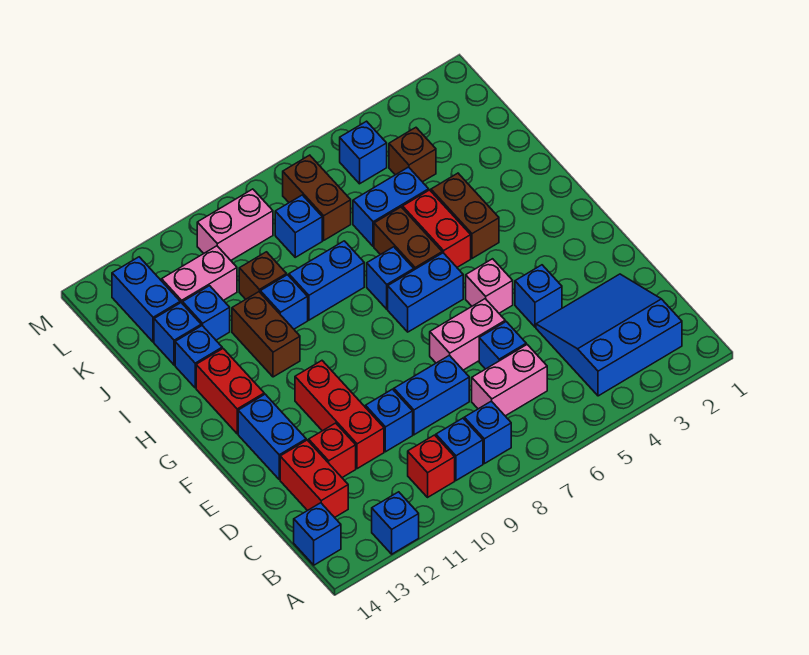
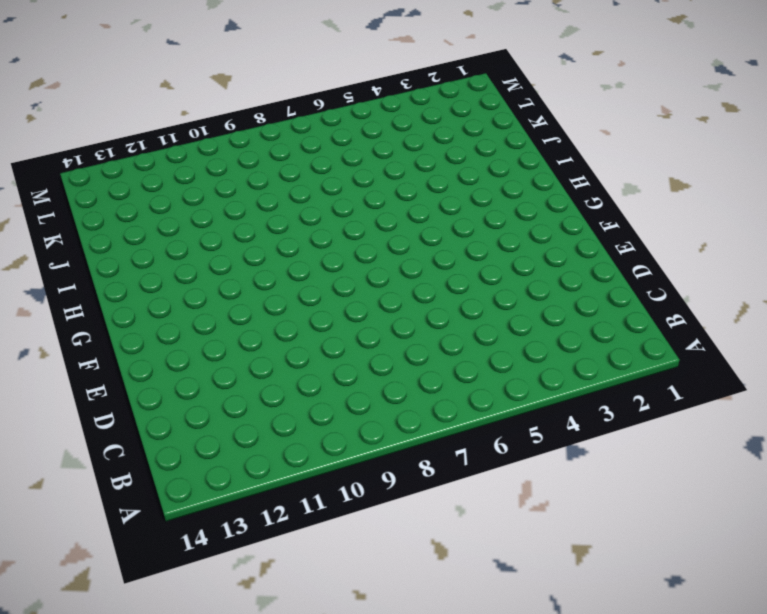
none -> blue brick A12 level 1
none -> blue slope B2:D4 level 1 top B
none -> blue brick B8 level 1
none -> blue brick B9 level 1

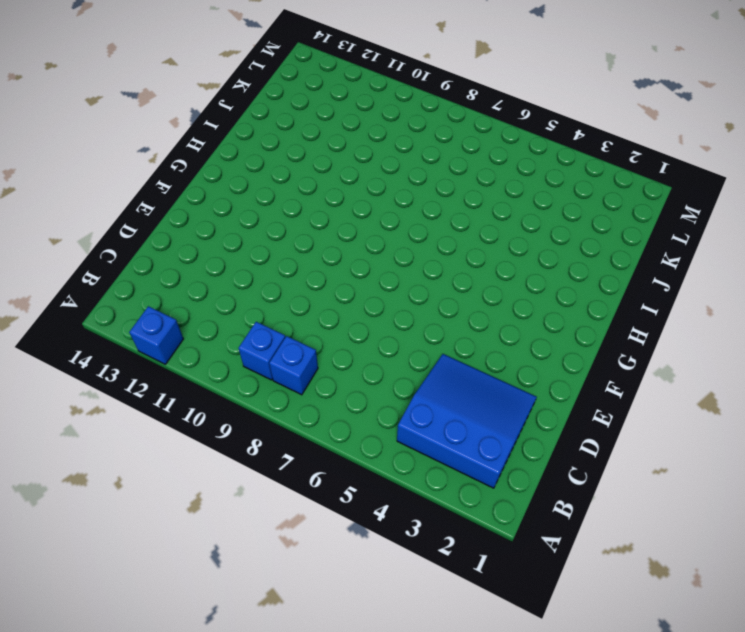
none -> red brick B10 level 1
none -> blue brick B14 level 1
none -> pink brick C6:C7 level 1
none -> red brick C13:D13 level 1

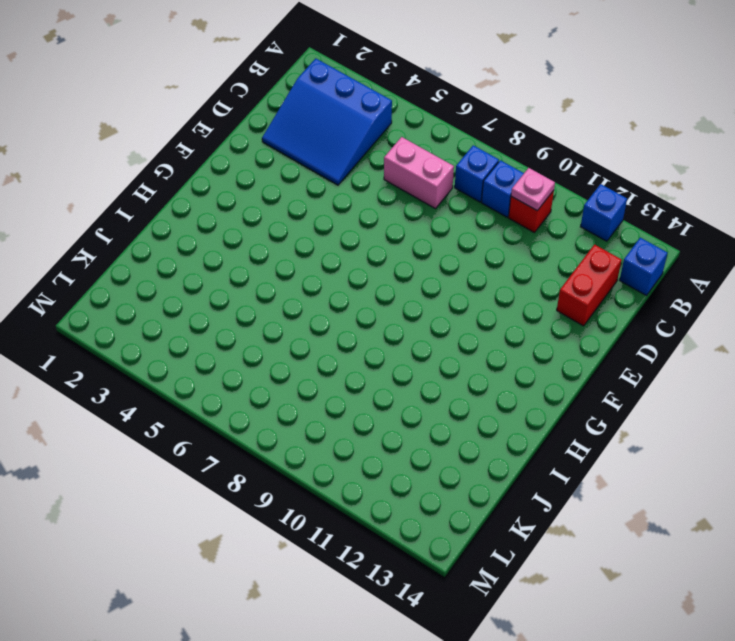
pink plate B10 level 2 -> none
none -> blue brick D6 level 1
none -> blue brick D8:D9 level 1
none -> blue brick D10 level 1
none -> red brick D11:F11 level 1

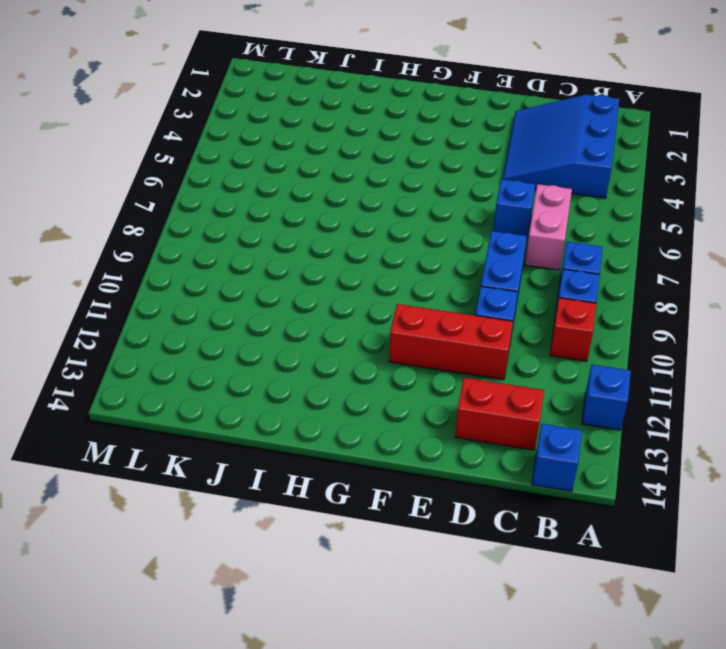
none -> red brick D12 level 1
none -> blue brick E4 level 1
none -> pink brick E6:E7 level 1
none -> blue brick E13:F13 level 1

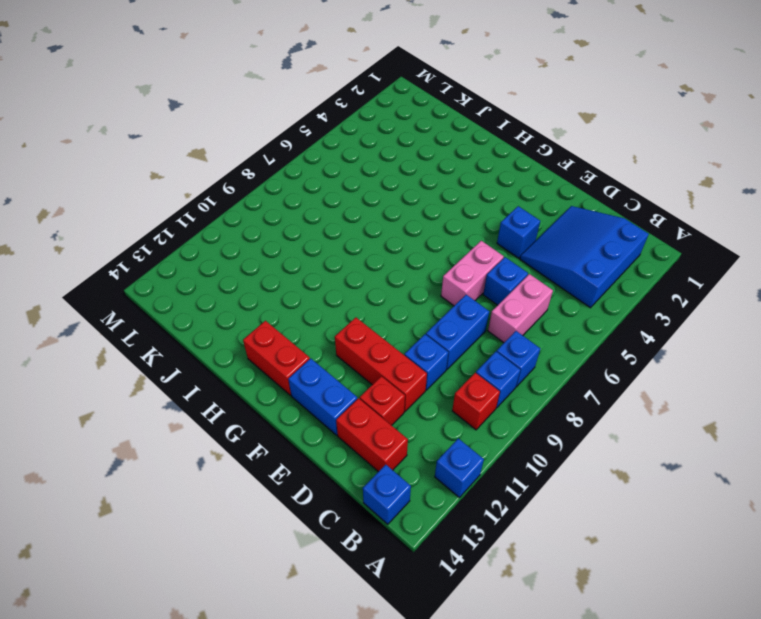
none -> pink brick F5 level 1
none -> blue brick G6:G7 level 1
none -> brown brick H4:I4 level 1
none -> red brick H5:I5 level 1

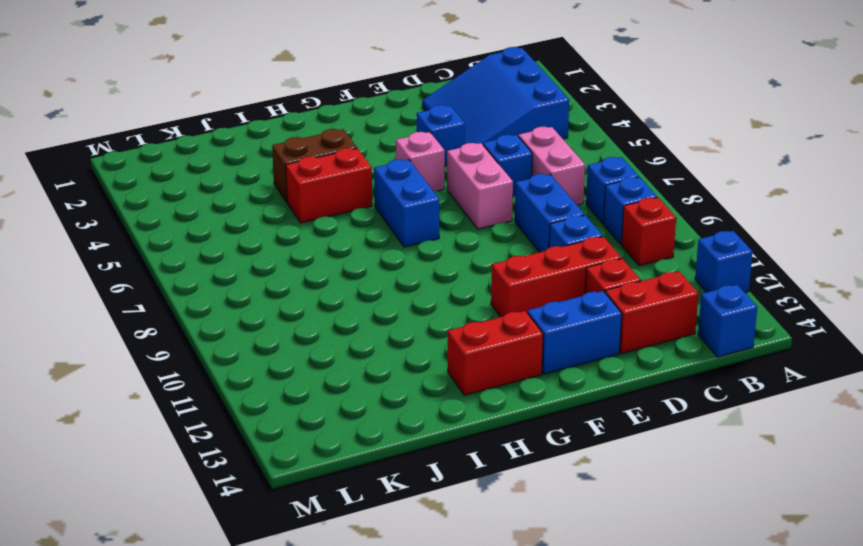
none -> brown brick H6:I6 level 1
none -> blue brick H7 level 1
none -> brown brick H11:I11 level 1
none -> blue brick I8:I9 level 1

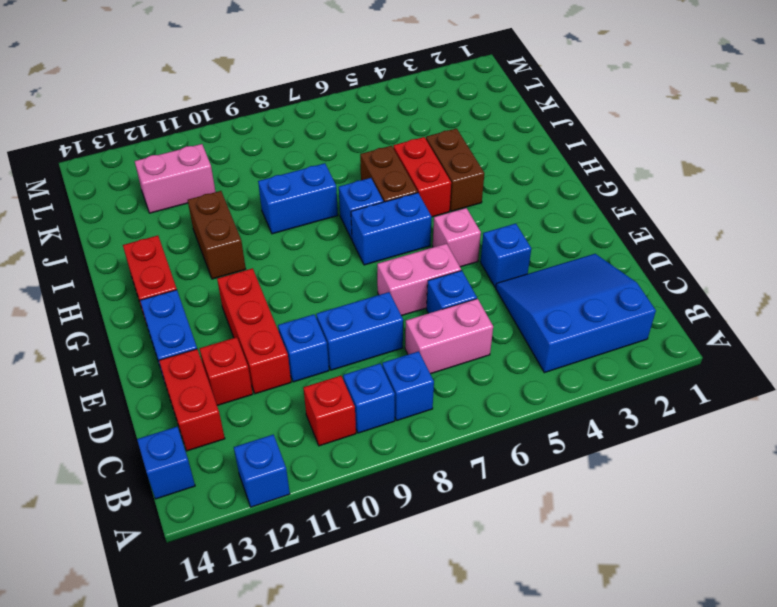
none -> blue brick I10 level 1
none -> blue brick I13 level 1
none -> blue brick J5:J6 level 1
none -> brown brick J10 level 1

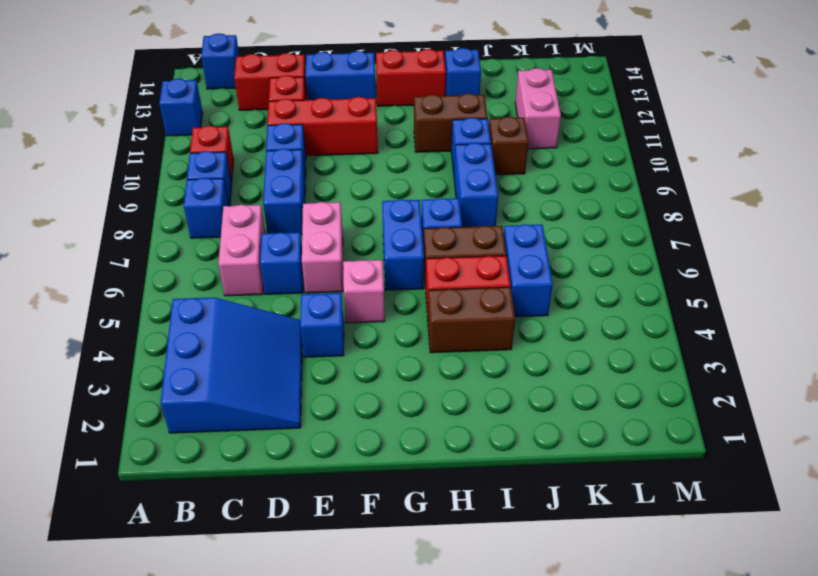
none -> blue brick J12 level 1
none -> blue brick J13 level 1
none -> brown brick K4 level 1
none -> brown brick K7:L7 level 1

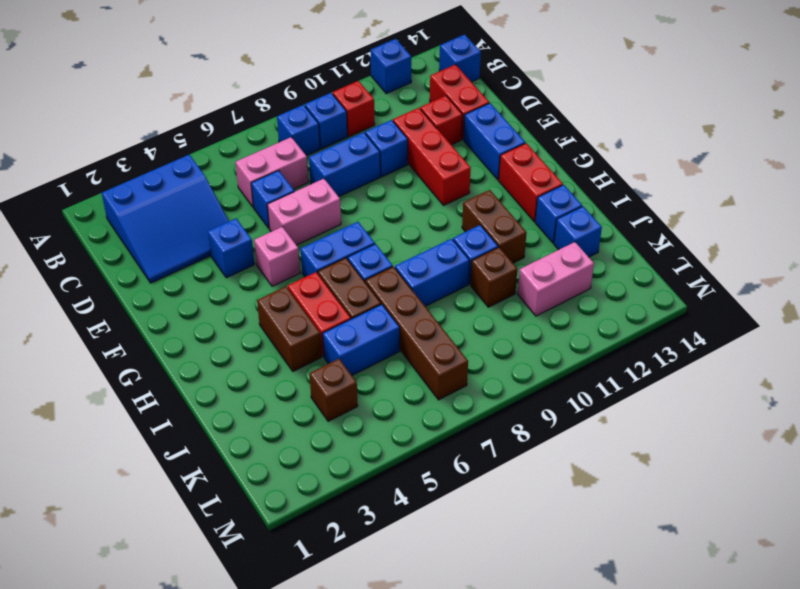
brown brick I7:L7 level 1 -> brown brick K7:L7 level 1
none -> blue brick J12 level 1
none -> blue brick K8 level 1
none -> blue brick K13:L13 level 1
none -> blue brick L5 level 1

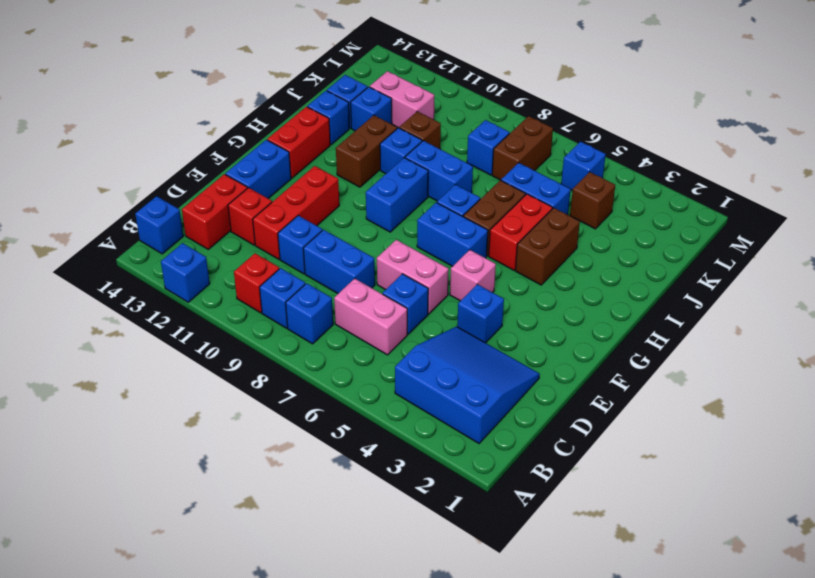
blue brick G9:H9 level 1 -> blue brick K13:L13 level 1
none -> pink brick L9:L10 level 1

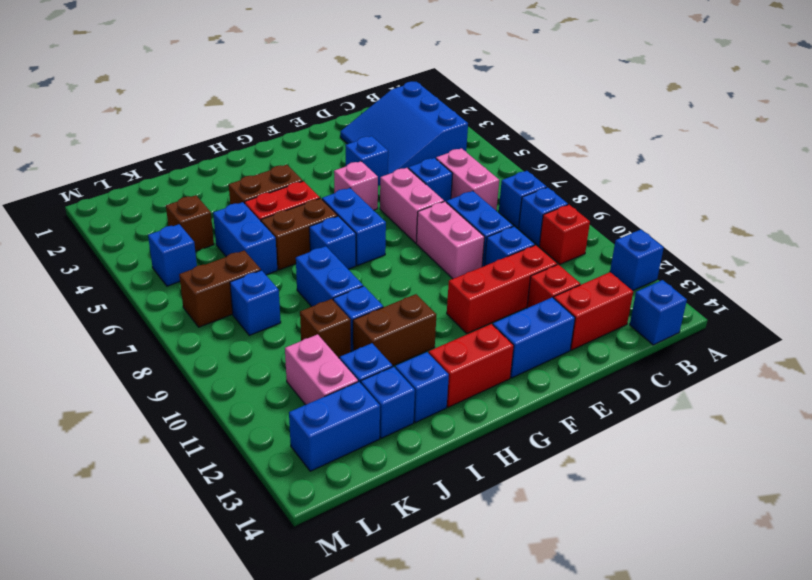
pink brick E8:E9 level 1 -> pink brick L9:L10 level 1

